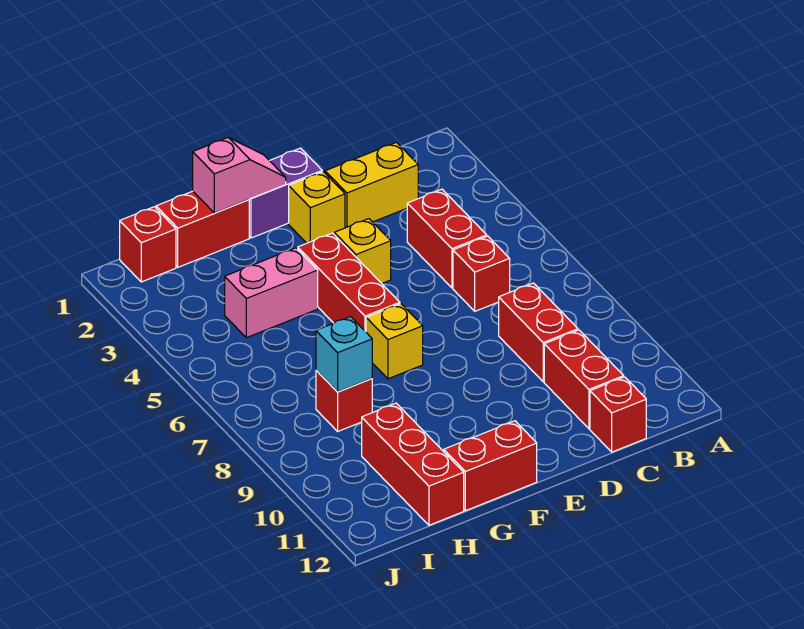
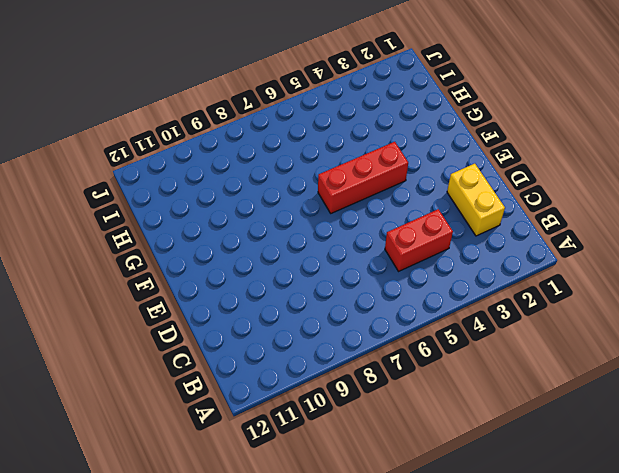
none -> red brick C6 level 1
none -> red brick C8:C9 level 1
none -> red brick C10:C11 level 1

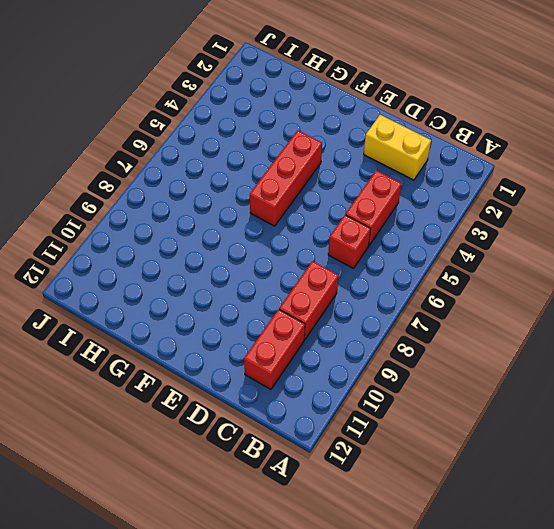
none -> red brick C12 level 1
none -> purple brick E1:F1 level 1
none -> yellow brick E2 level 1

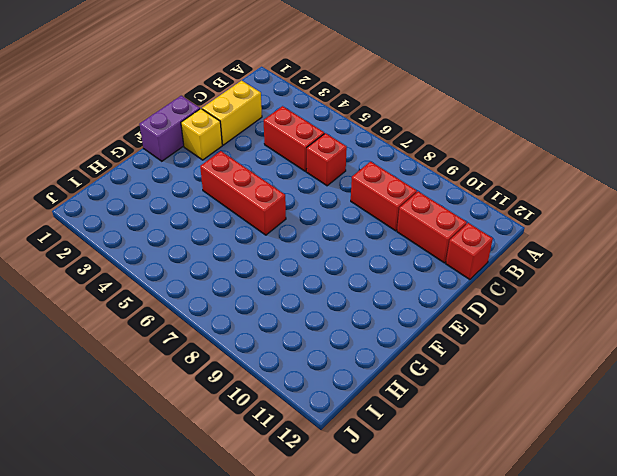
none -> yellow brick E4 level 1
none -> yellow brick F7 level 1
none -> red brick F12:G12 level 1

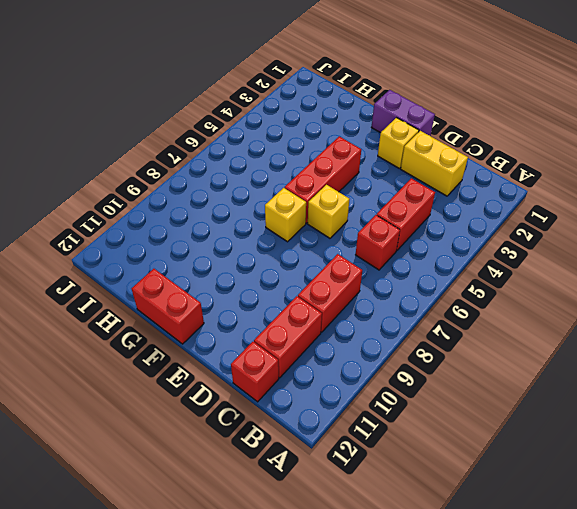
yellow brick E6 level 1 -> yellow brick E4 level 1
none -> red brick G1:H1 level 1
none -> pink brick G4:H4 level 1
none -> red brick H8 level 1

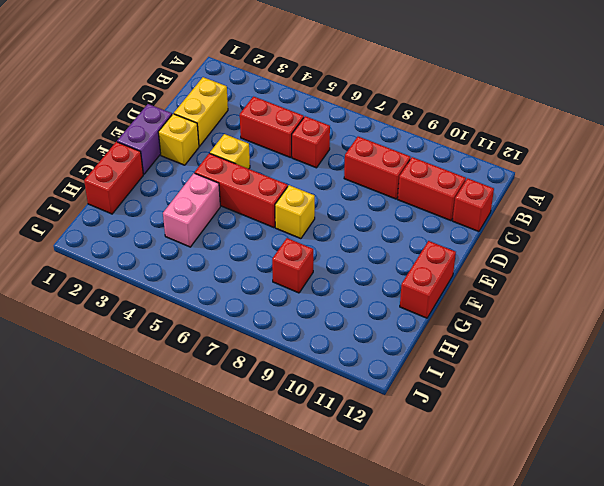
none -> red brick H10:H12 level 1
none -> red brick I1 level 1
none -> pink slope F1:G1 level 2 top G

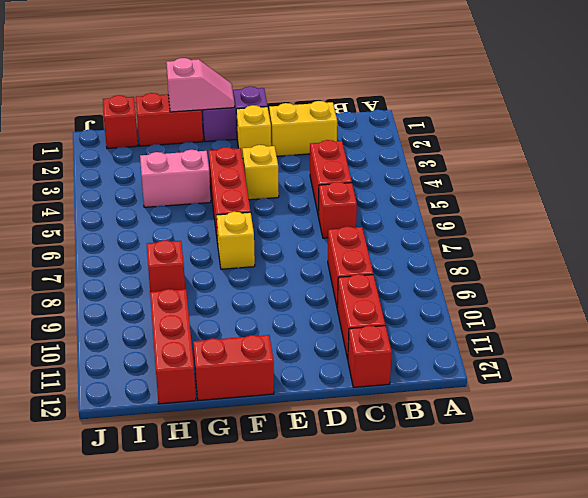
none -> cyan brick H8 level 2

